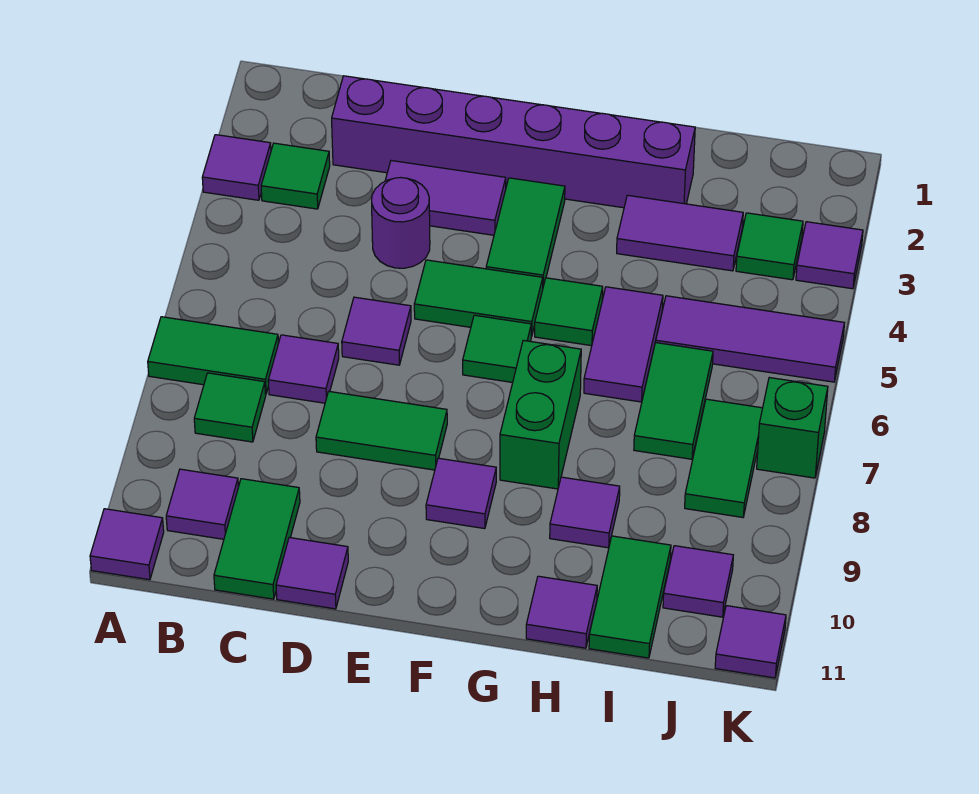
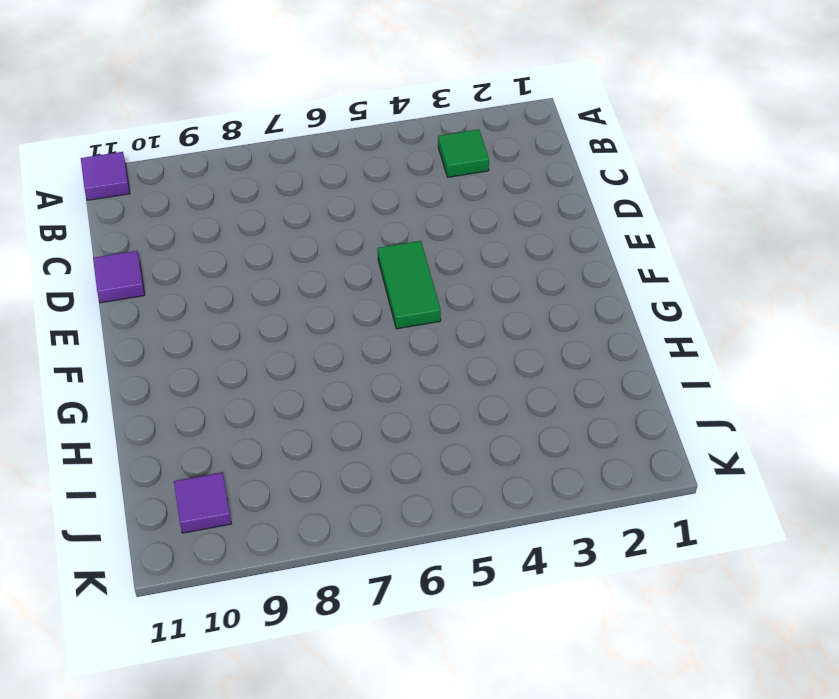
none -> purple tile A3 level 1
none -> green tile A7:B7 level 1
none -> green tile B8 level 1
none -> purple tile B10 level 1

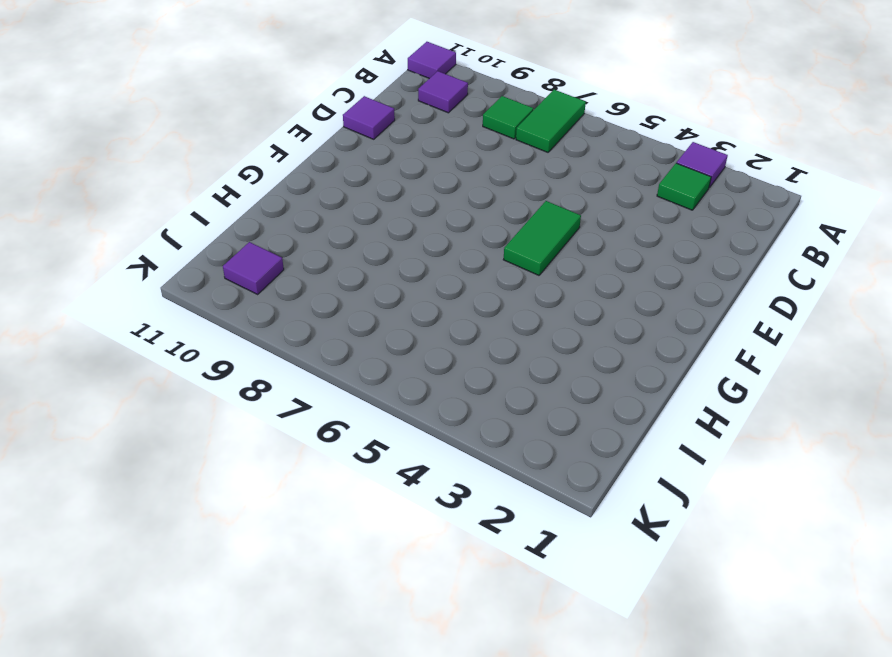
none -> purple brick C2:H2 level 1
none -> purple tile C7 level 1
none -> green tile C10:C11 level 1
none -> purple tile D3:E3 level 1

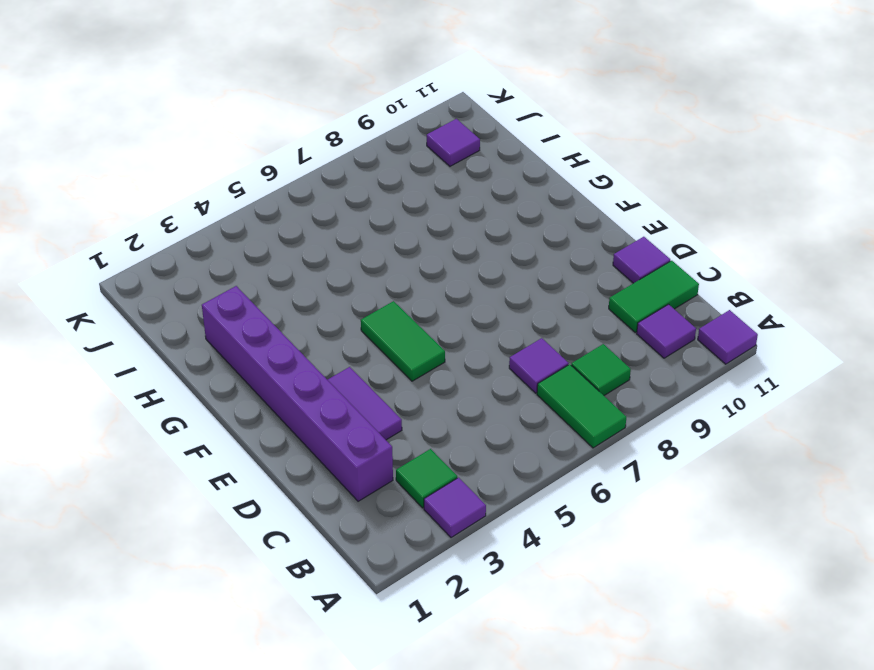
none -> purple round brick D4 level 1
none -> purple tile D6 level 1
none -> green tile D8:E8 level 1
none -> green tile F3:F4 level 1

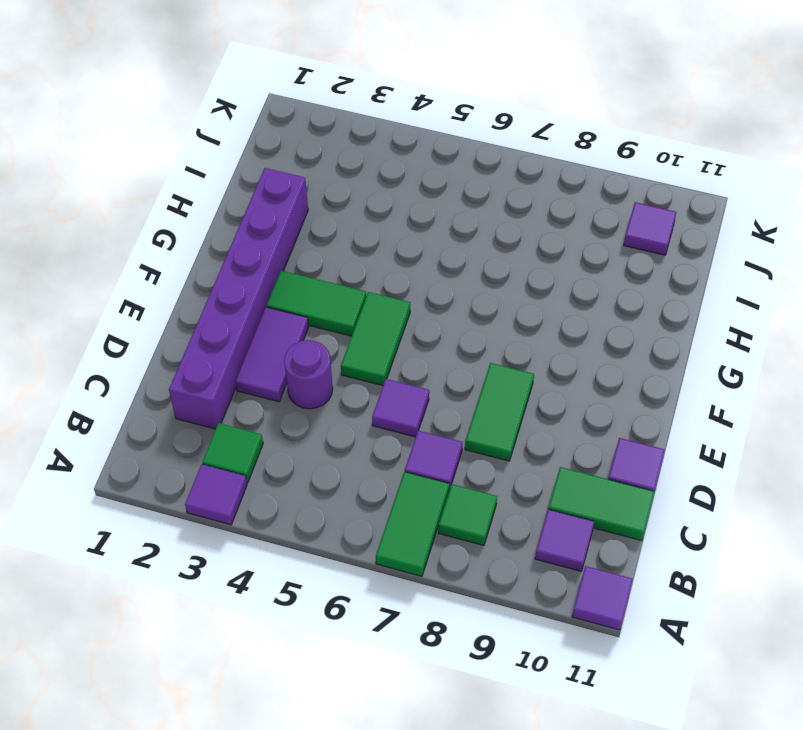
none -> green tile F6 level 1
none -> purple tile F9 level 1
none -> green tile G5 level 1
none -> green brick G7:G8 level 1

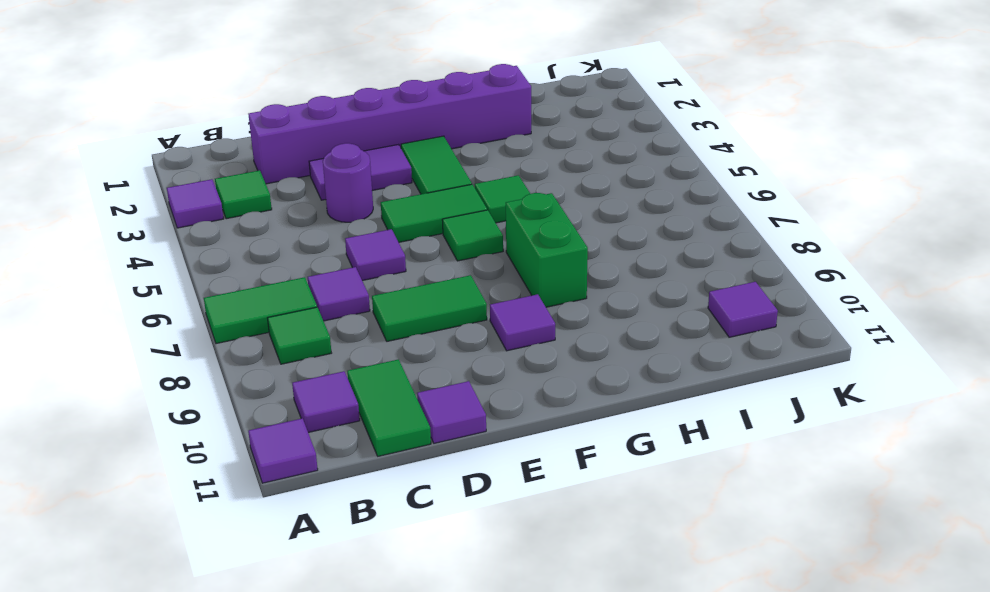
none -> purple tile H3:I3 level 1
none -> purple tile H5:H6 level 1
none -> purple tile H9 level 1
none -> purple tile H11 level 1

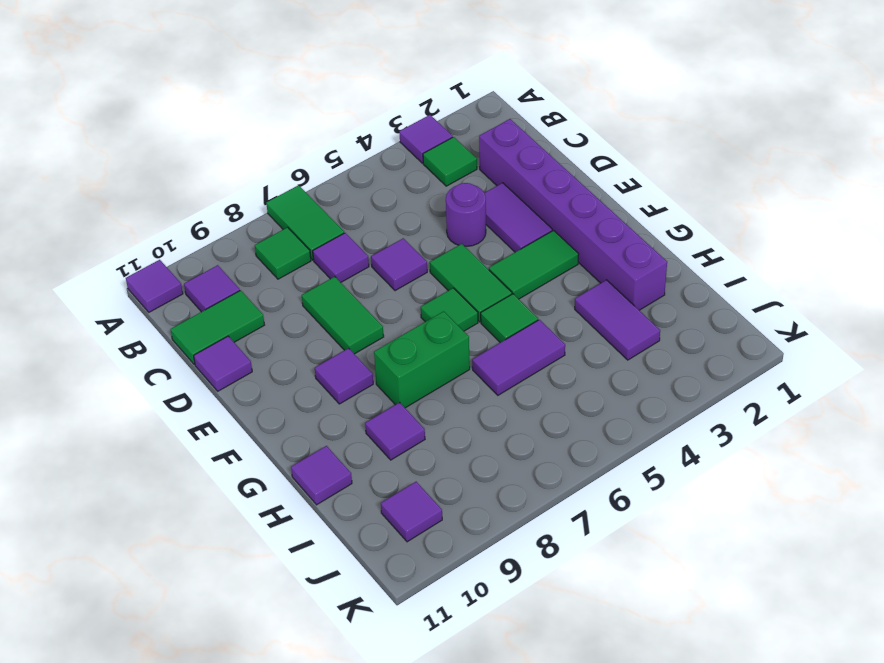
none -> purple tile I5:K5 level 1
none -> green tile I6:I7 level 1
none -> green tile I10:I11 level 1
none -> green tile J3 level 1

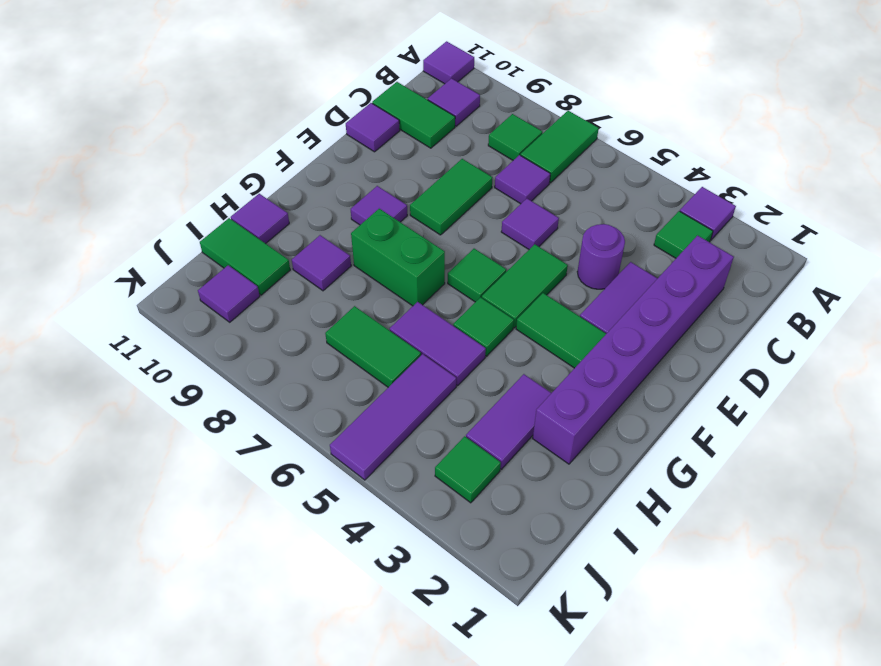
none -> green tile J7:J8 level 1
none -> purple tile K3 level 1
none -> green brick K7 level 1
none -> purple tile K11 level 1

